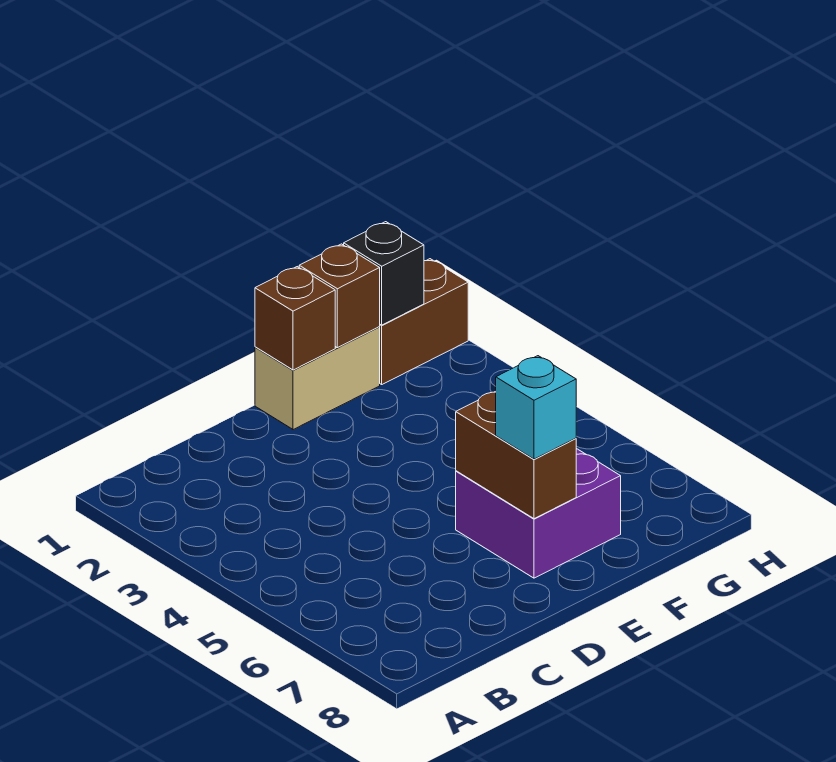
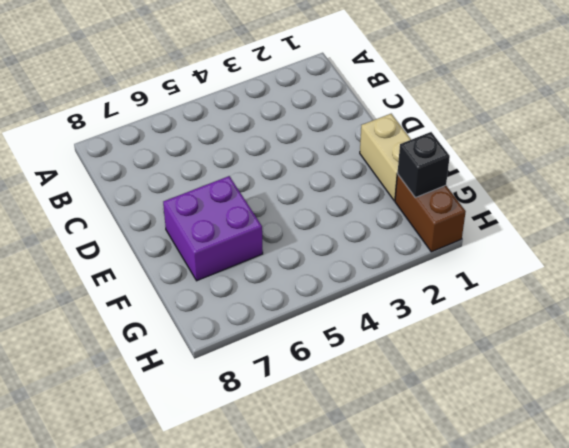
none -> brown brick E1 level 2
none -> brown brick E6:E7 level 2

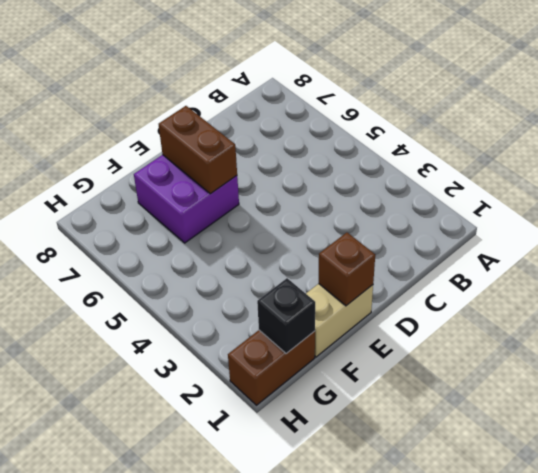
none -> brown brick F1 level 2
none -> cyan brick E7 level 3

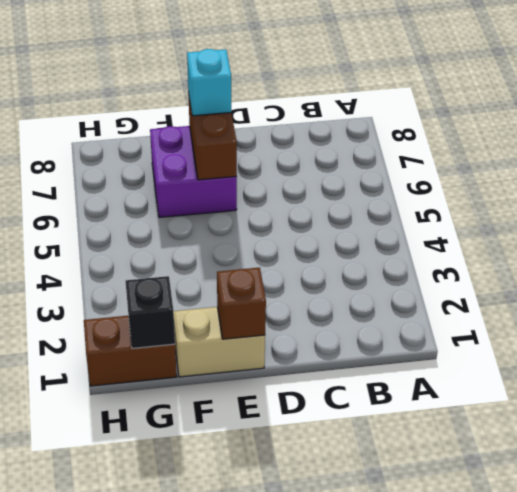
none -> brown brick F1 level 2

